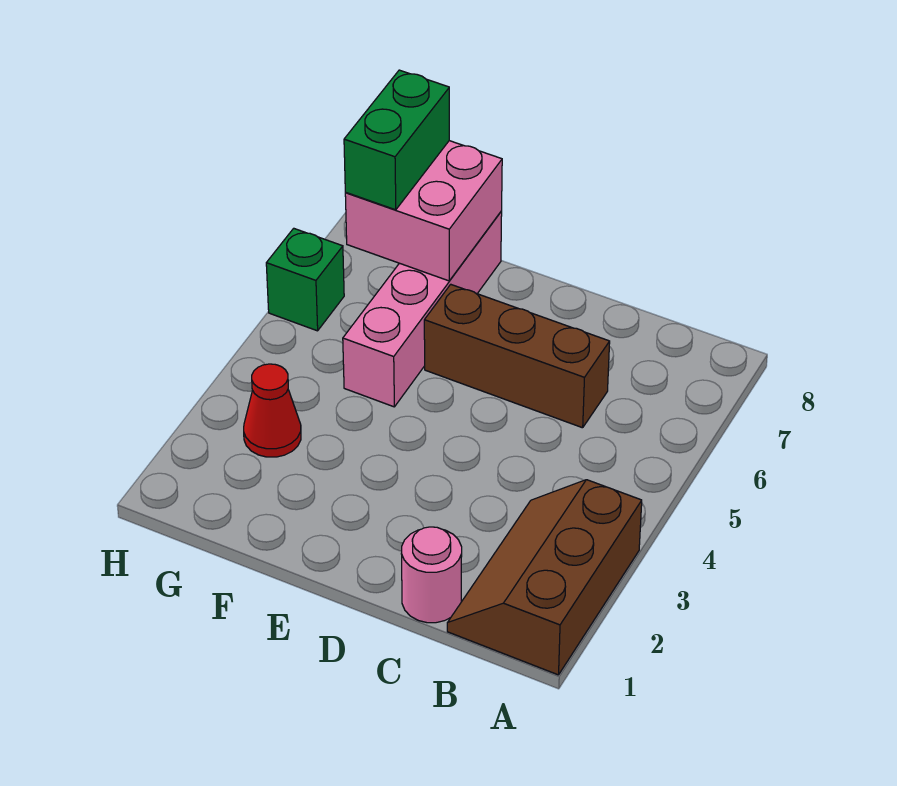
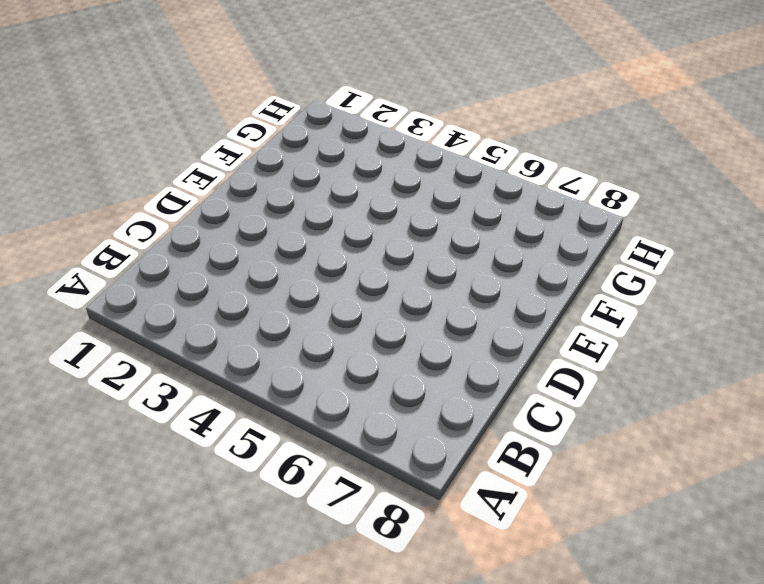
none -> brown slope A1:B3 level 1 top A
none -> pink round brick C1 level 1

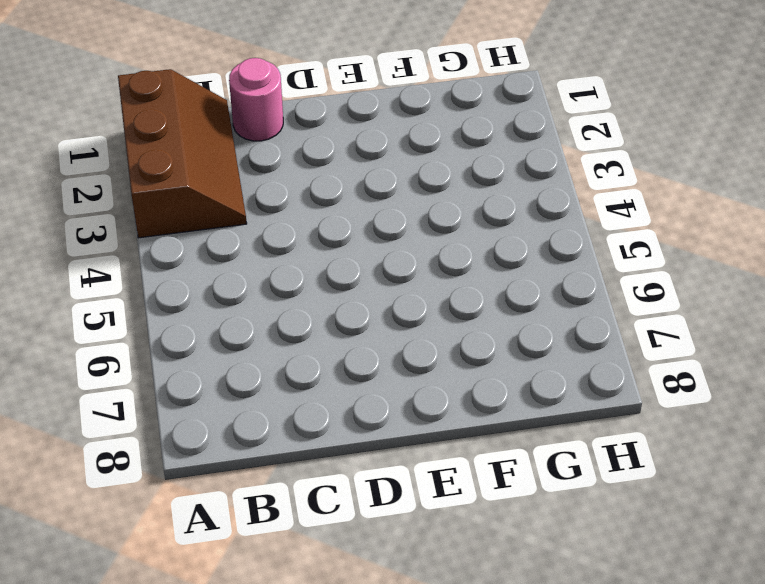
none -> brown brick C6:E6 level 1
none -> pink brick F5:F8 level 1

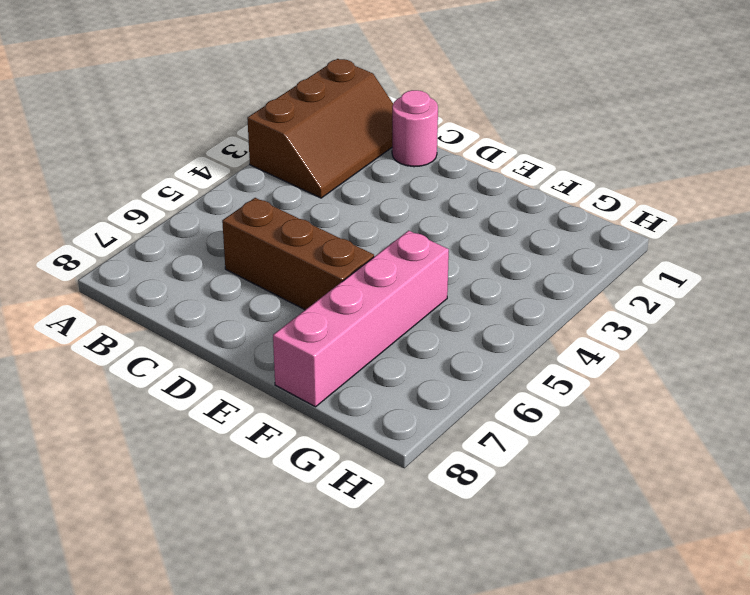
none -> red cone G3 level 1
none -> green brick H6 level 1

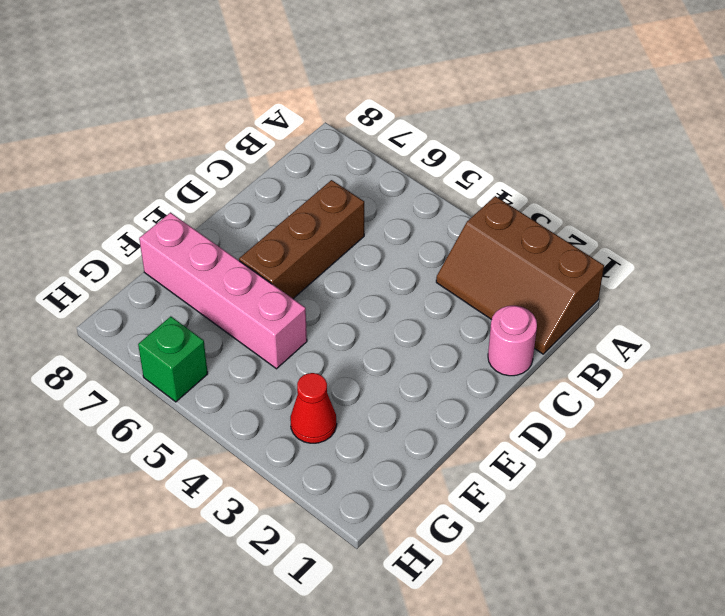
none -> pink brick F7:G8 level 2
none -> green brick G7:G8 level 3

